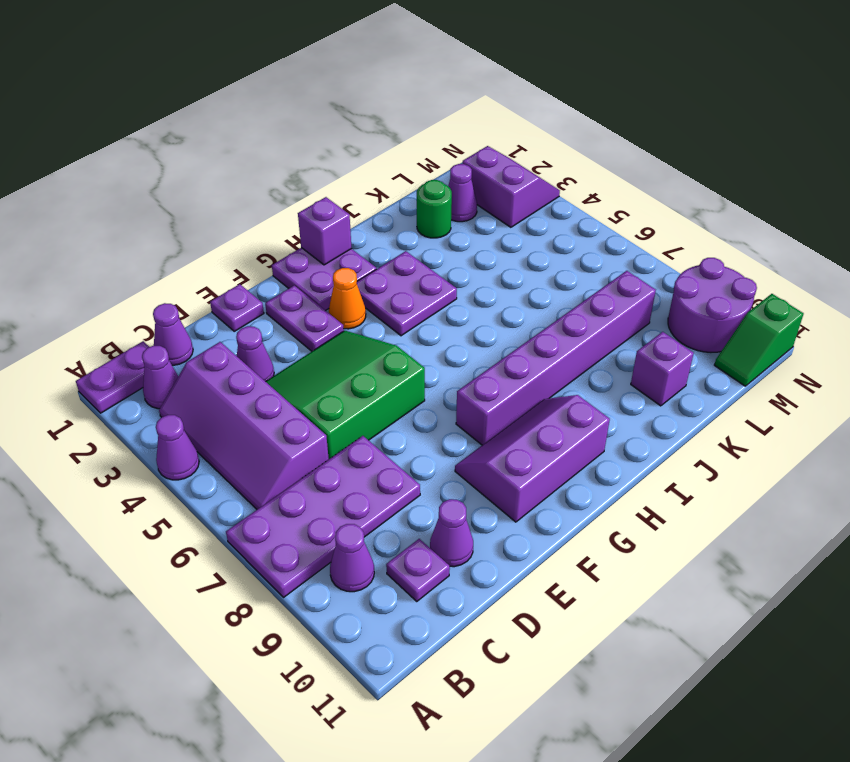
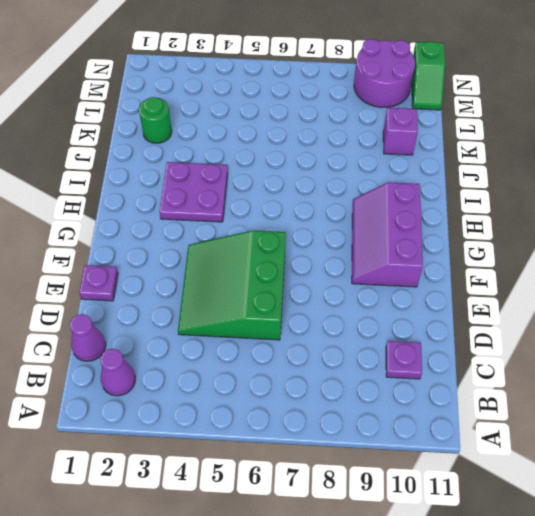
none -> purple plate A1:B1 level 1
none -> purple cone A4 level 1
none -> purple plate A7:D8 level 1

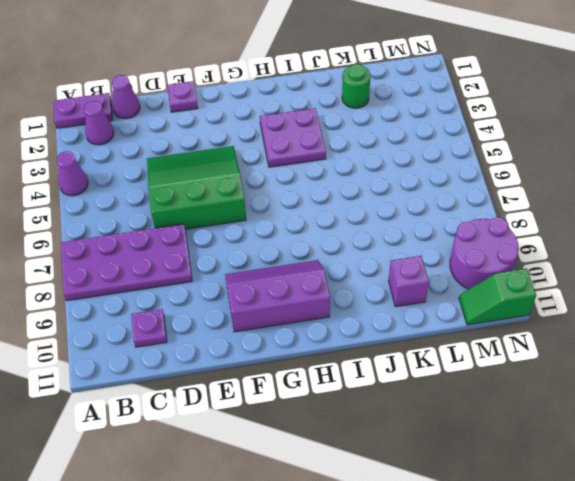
none -> purple slope B3:C6 level 1 top C
none -> purple cone B9 level 1
none -> purple cone D3 level 1

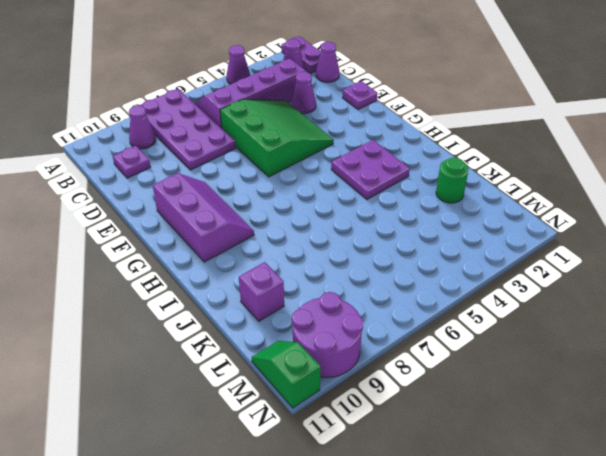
none -> purple cone D10 level 1
none -> purple plate F2:F3 level 1
none -> purple plate G1:H2 level 1

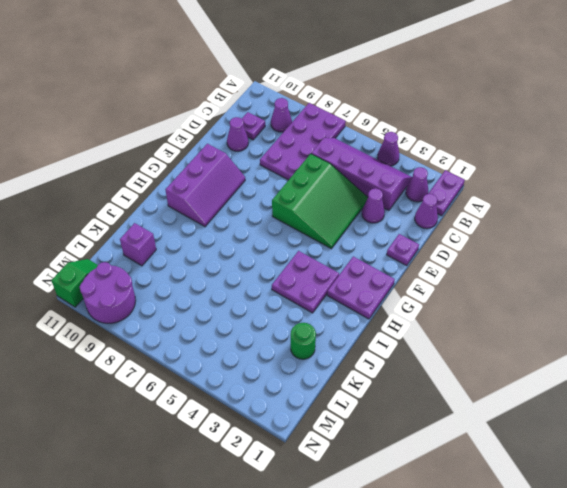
none -> purple plate F2:F3 level 1
none -> orange cone G3 level 1
none -> purple brick G8:L8 level 1

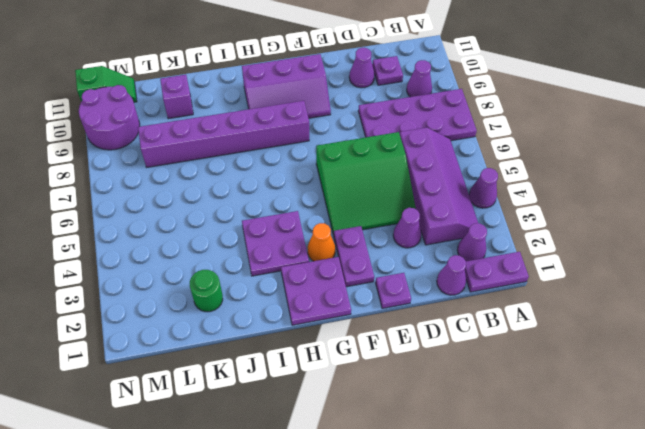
none -> purple cone L2 level 1
none -> purple slope M2:N3 level 1 top M
none -> purple brick H1 level 2

